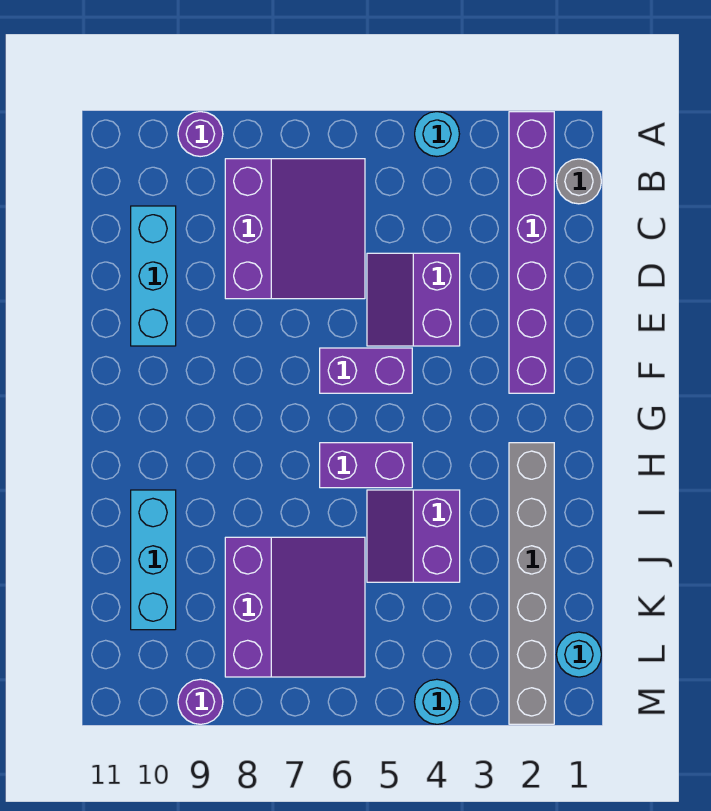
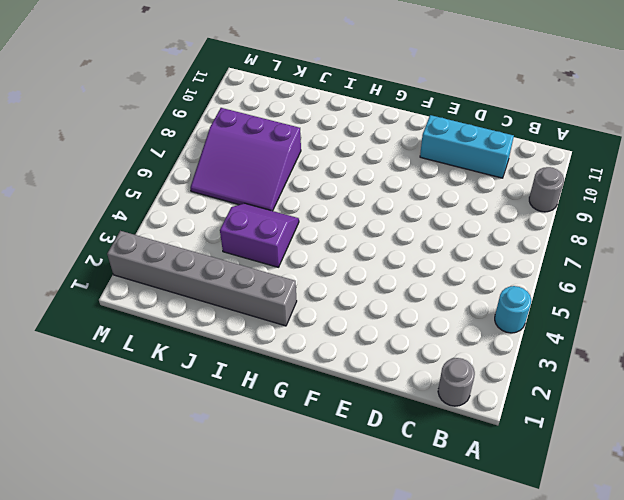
grey round brick A9 level 1 -> purple round brick A9 level 1
none -> purple brick A2:F2 level 1
none -> purple slope B6:D8 level 1 top 8
none -> purple slope D4:E5 level 1 top 4

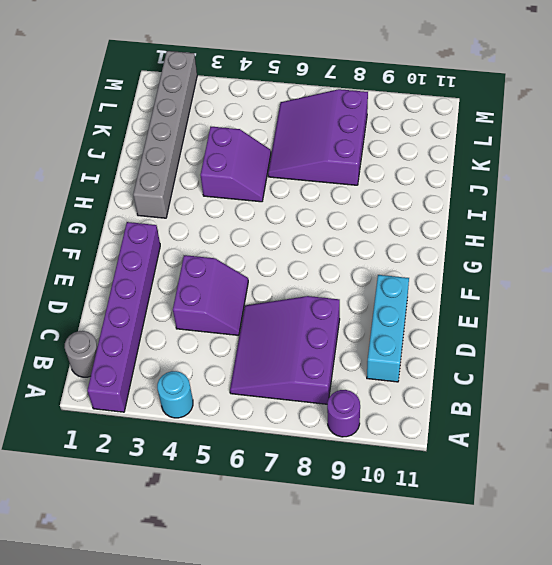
none -> purple brick F5:F6 level 1
none -> purple brick H5:H6 level 1
none -> cyan brick I10:K10 level 1

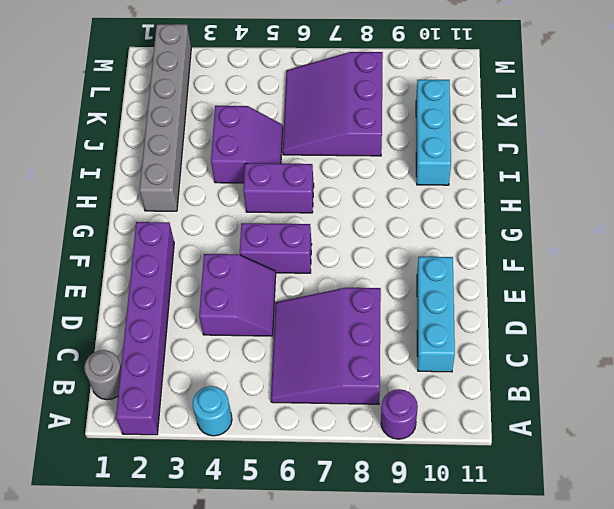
none -> cyan round brick L1 level 1
none -> cyan round brick M4 level 1
none -> purple round brick M9 level 1

